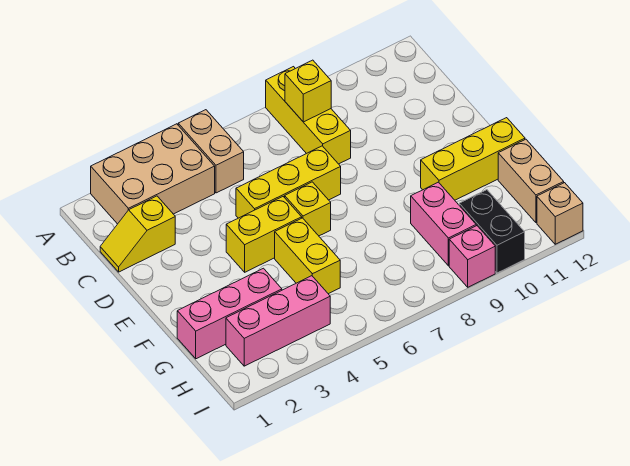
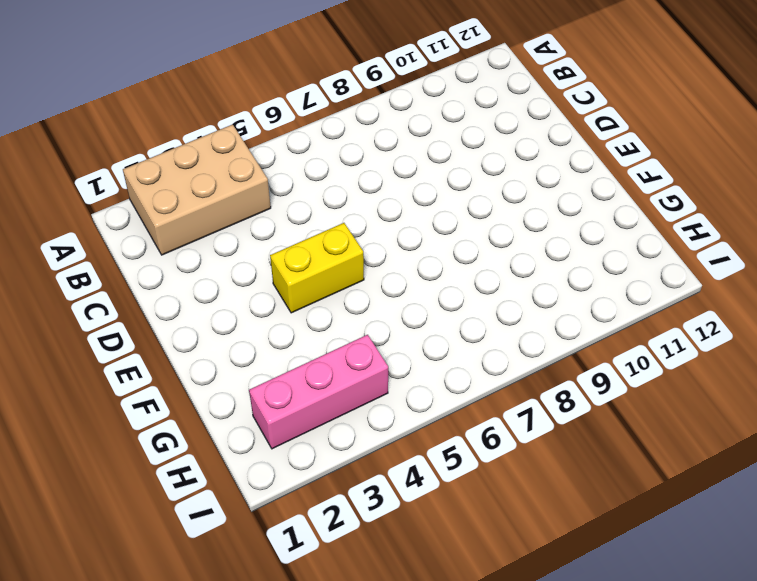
none -> tan brick A5:B5 level 1
none -> yellow brick A8:C8 level 1
none -> yellow slope C1:C2 level 1 top 2

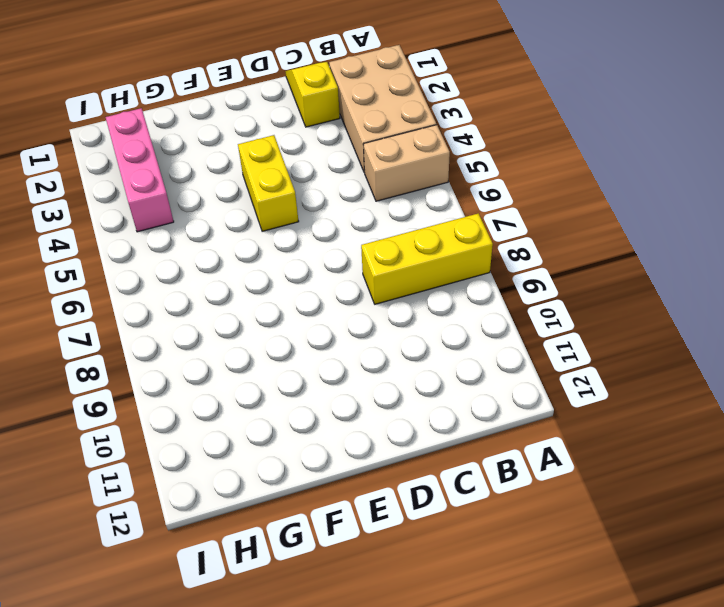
none -> yellow brick D5:D7 level 1
none -> yellow brick E6 level 1
none -> yellow brick F5:G5 level 1

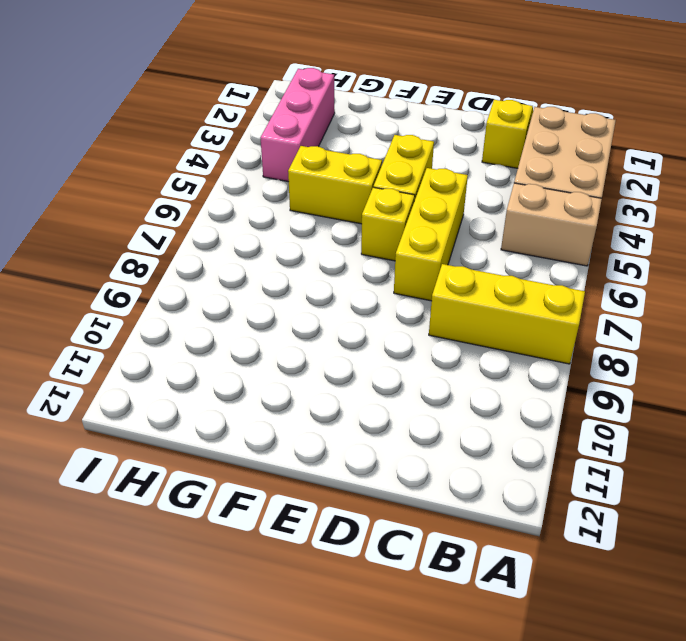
none -> yellow brick F10:F12 level 1
none -> pink brick G1:G3 level 1
none -> pink brick G9:H9 level 1

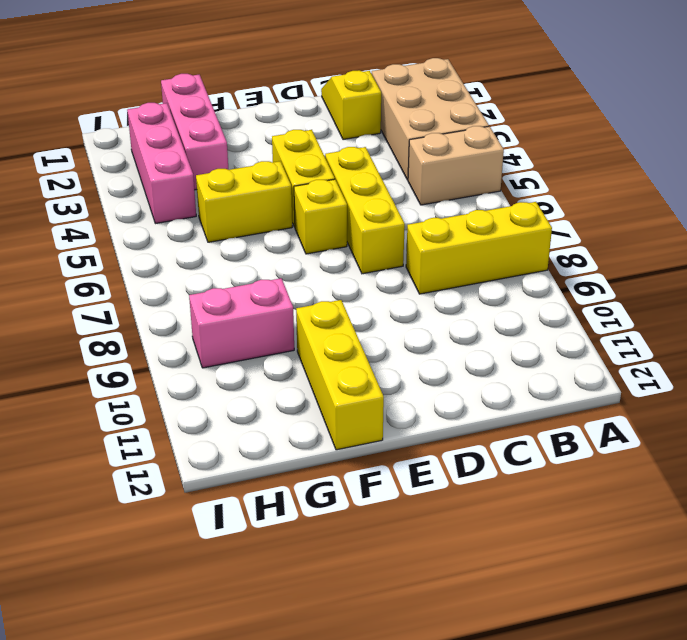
none -> tan brick G12:H12 level 1
none -> black brick H10:I10 level 1
none -> pink brick I9 level 1

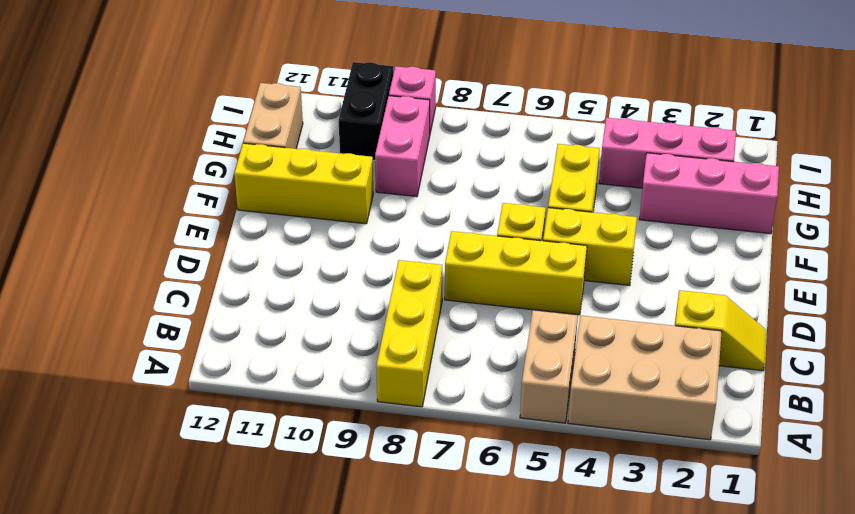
none -> tan brick I12 level 1
none -> yellow brick B8 level 2

